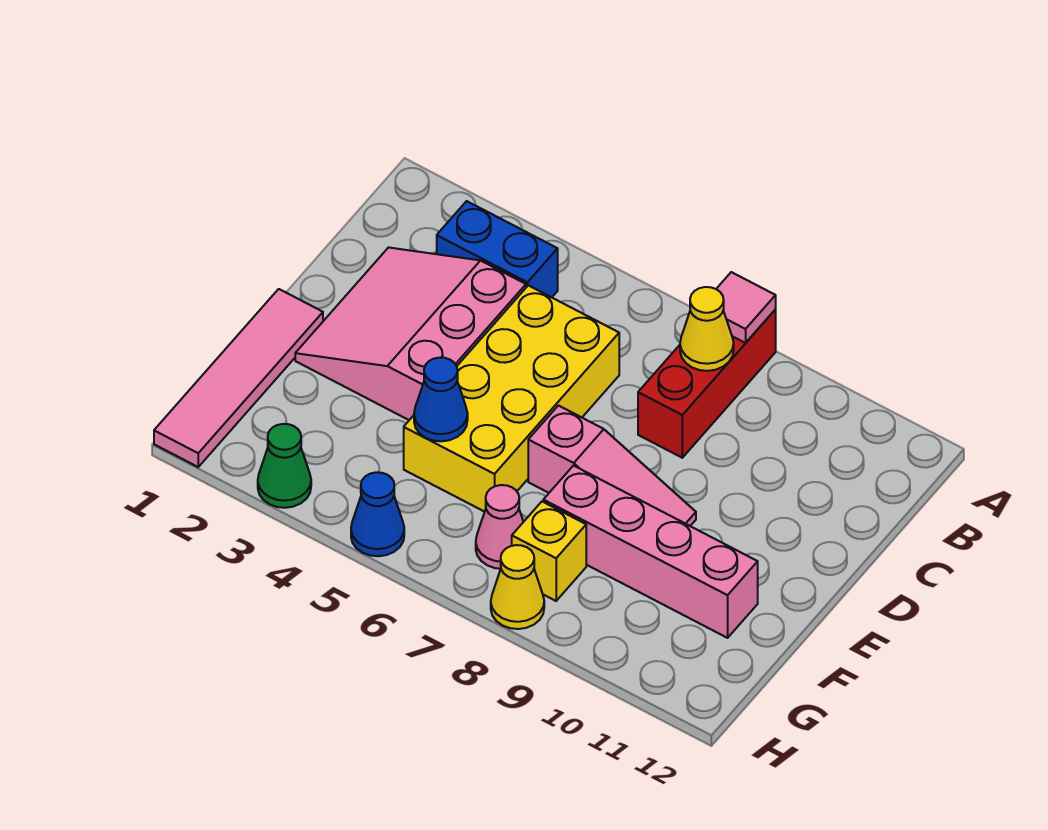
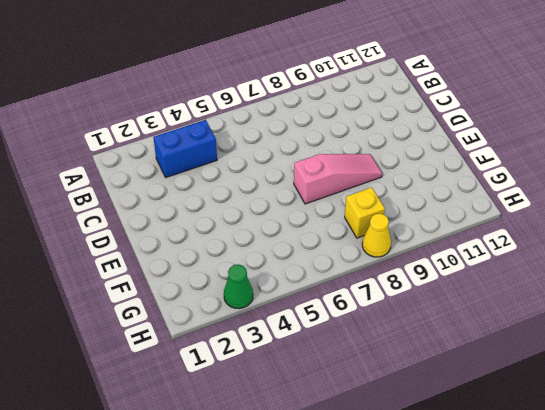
none -> red brick A8:C8 level 1
none -> pink slope C2:E4 level 1 top 4
none -> yellow brick C5:F6 level 1

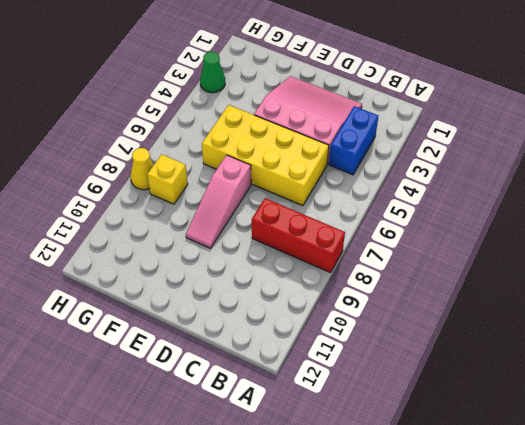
none -> pink tile E1:H1 level 1
none -> pink brick F8:F11 level 1
none -> pink cone G7 level 1

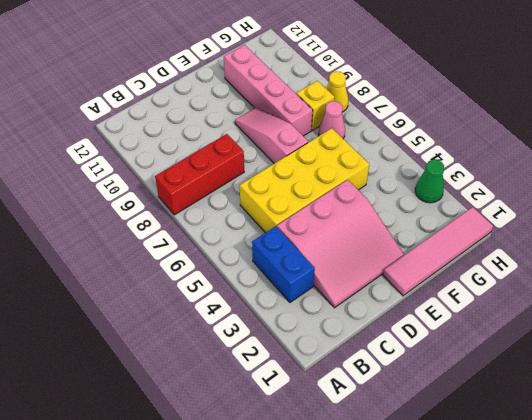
none -> blue cone H5 level 1
none -> pink tile A8 level 2
none -> yellow cone B8 level 2

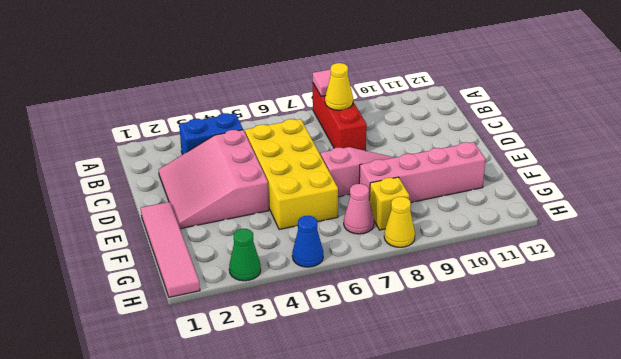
none -> blue cone F5 level 2

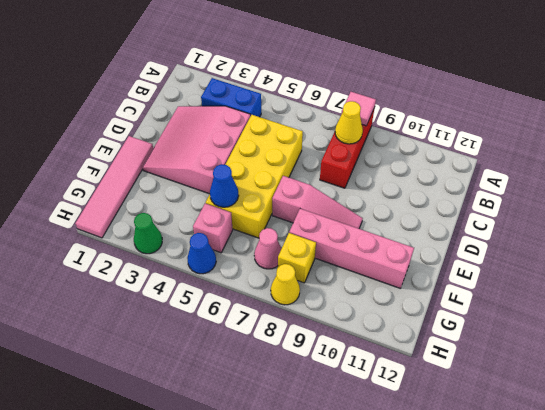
pink brick G5 level 1 -> none

